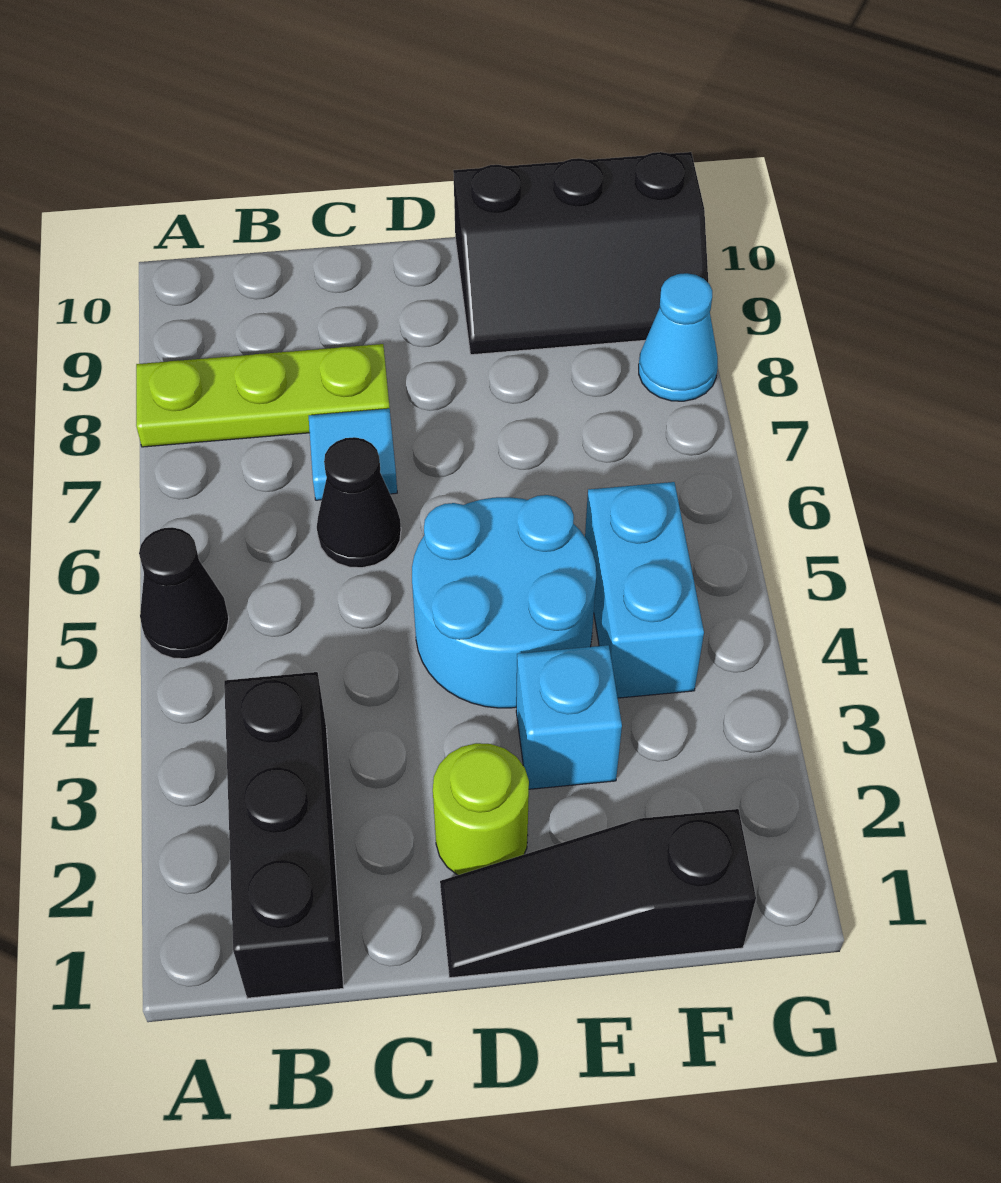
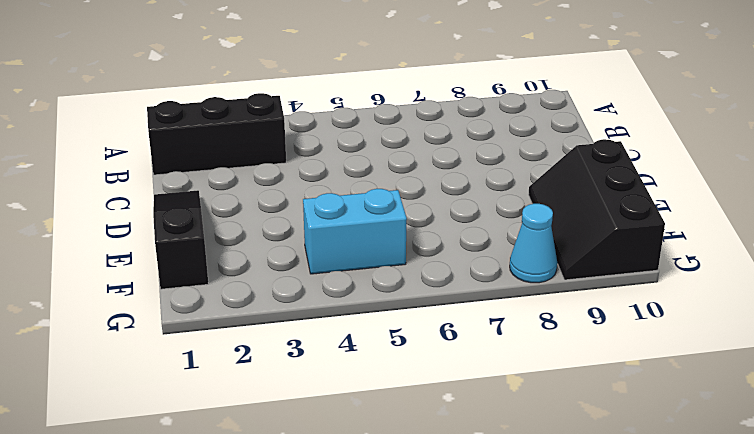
none -> black cone A5 level 1
none -> lime plate A8:C8 level 1
none -> black cone C6 level 1

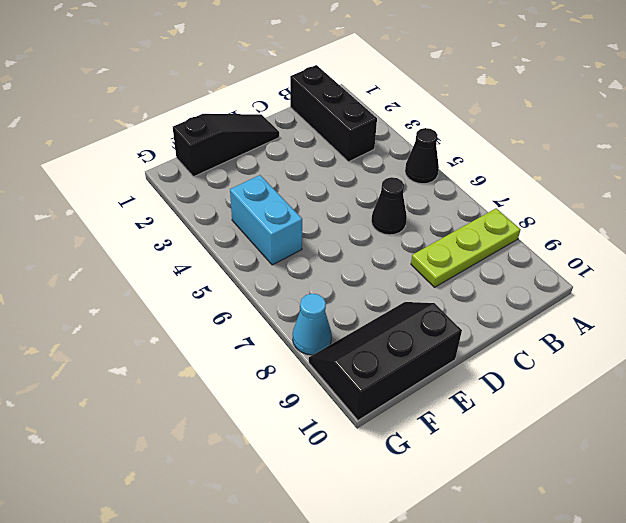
none -> cyan tile C7 level 1
none -> lime round brick D2 level 1
none -> cyan round brick D4:E5 level 1

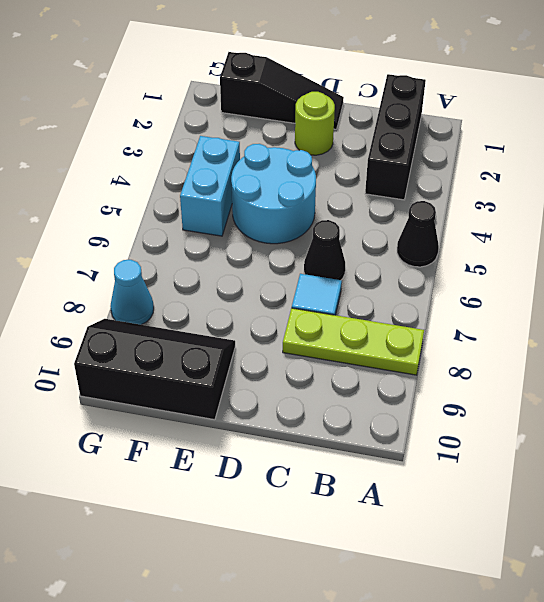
none -> cyan brick E3 level 1

